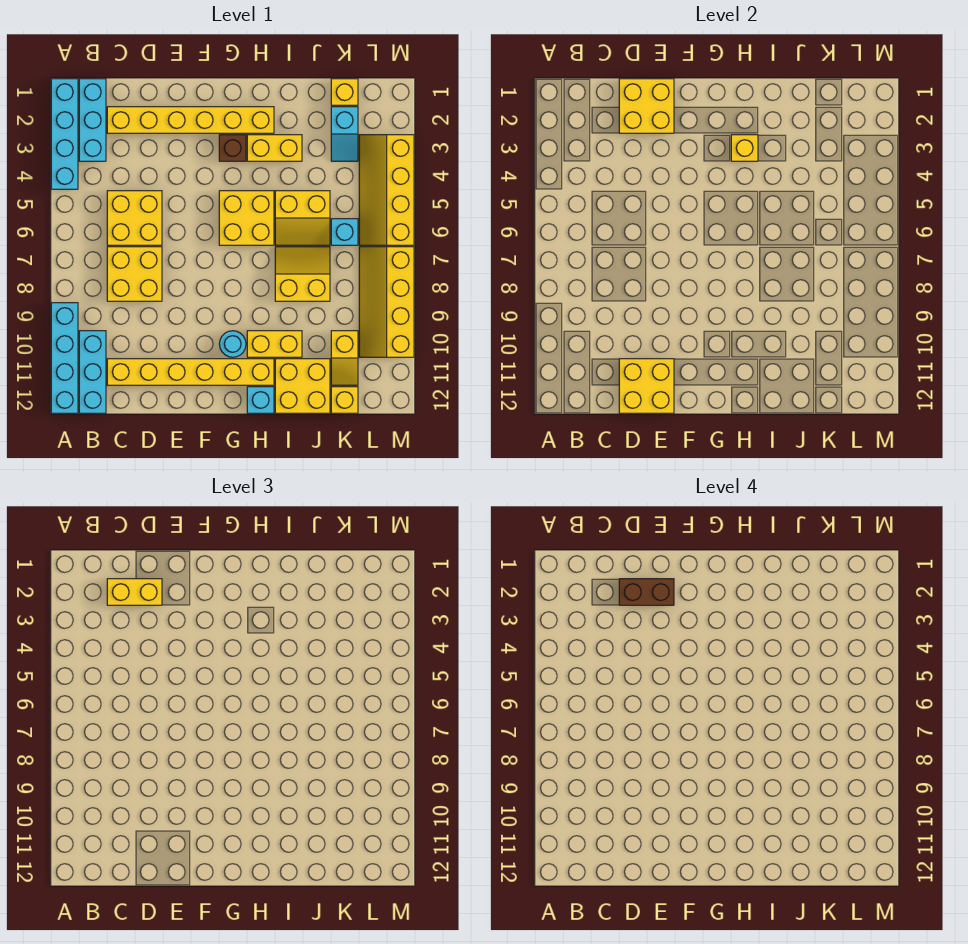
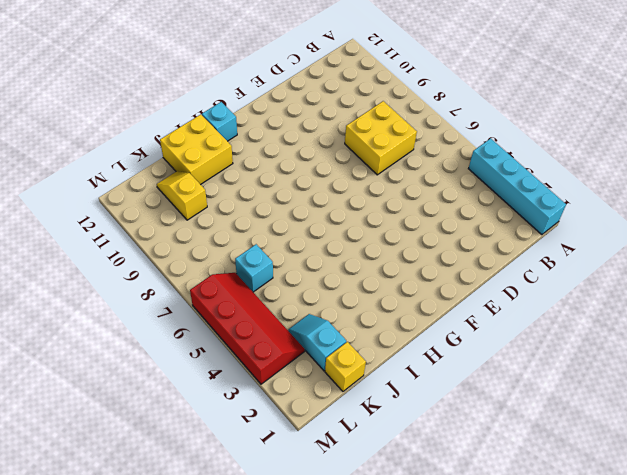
red slope L3:M6 level 1 top M -> yellow slope L3:M6 level 1 top M
none -> cyan brick A9:A12 level 1
none -> cyan brick B1:B3 level 1
none -> cyan brick B10:B12 level 1

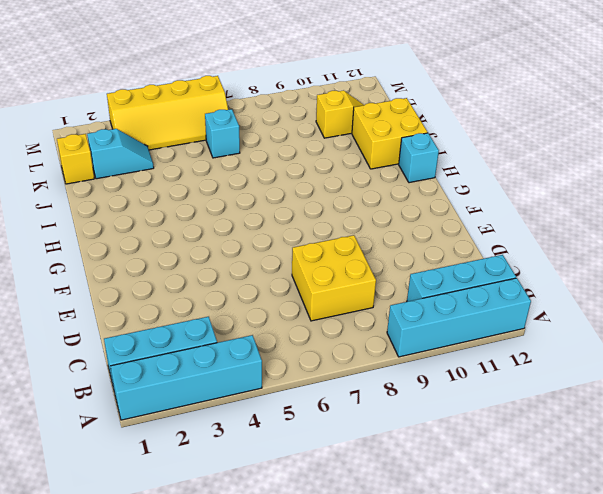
none -> yellow brick C2:H2 level 1
none -> yellow brick C5:D6 level 1
none -> yellow brick C11:H11 level 1

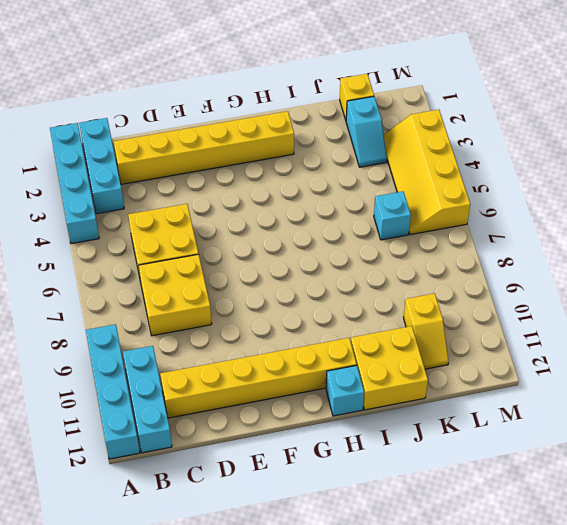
none -> brown brick G3 level 1
none -> yellow brick G5:H6 level 1
none -> cyan round brick G10 level 1

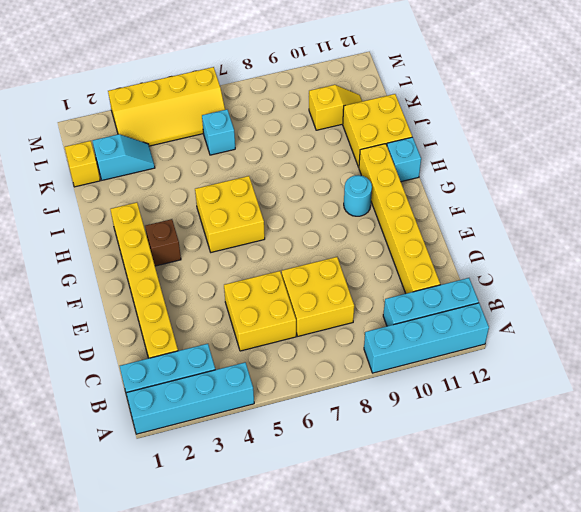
none -> yellow brick H3:I3 level 1
none -> yellow brick H10:I10 level 1
none -> yellow slope I5:J6 level 1 top 5

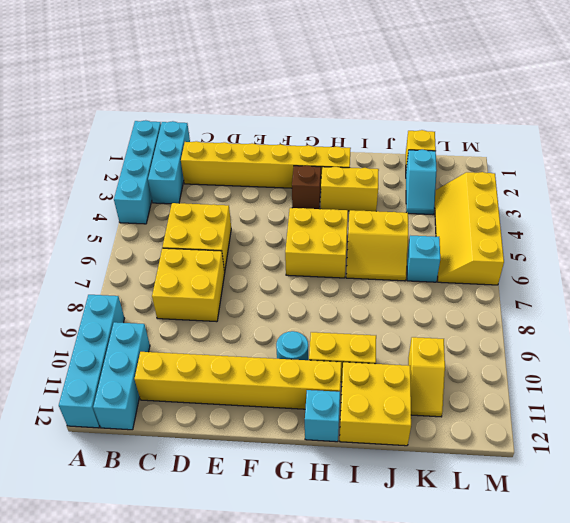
none -> yellow slope I7:J8 level 1 top 8
none -> yellow brick K12 level 1
none -> yellow slope L7:M10 level 1 top M

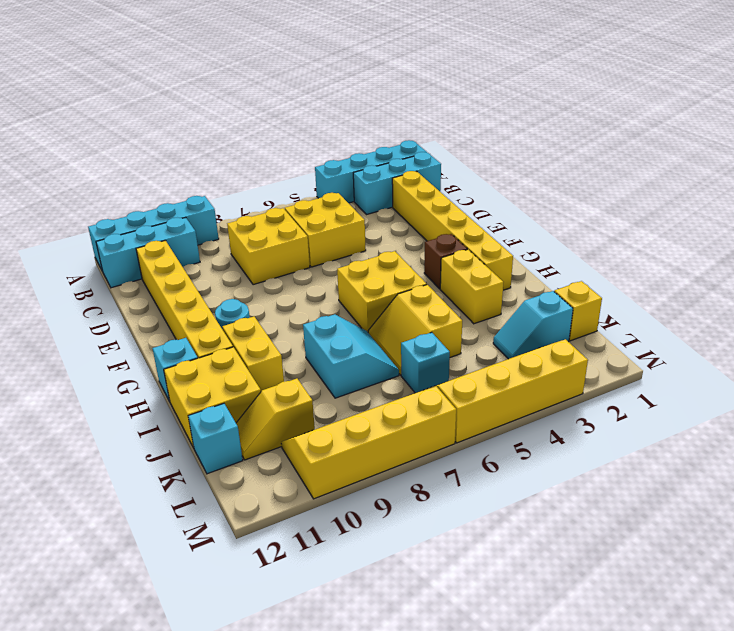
cyan slope I7:J8 level 1 top 8 -> yellow slope I7:J8 level 1 top 8
cyan brick K12 level 1 -> yellow brick K12 level 1
none -> yellow brick D1:E2 level 2
none -> yellow brick D11:E12 level 2
none -> yellow brick H3 level 2

